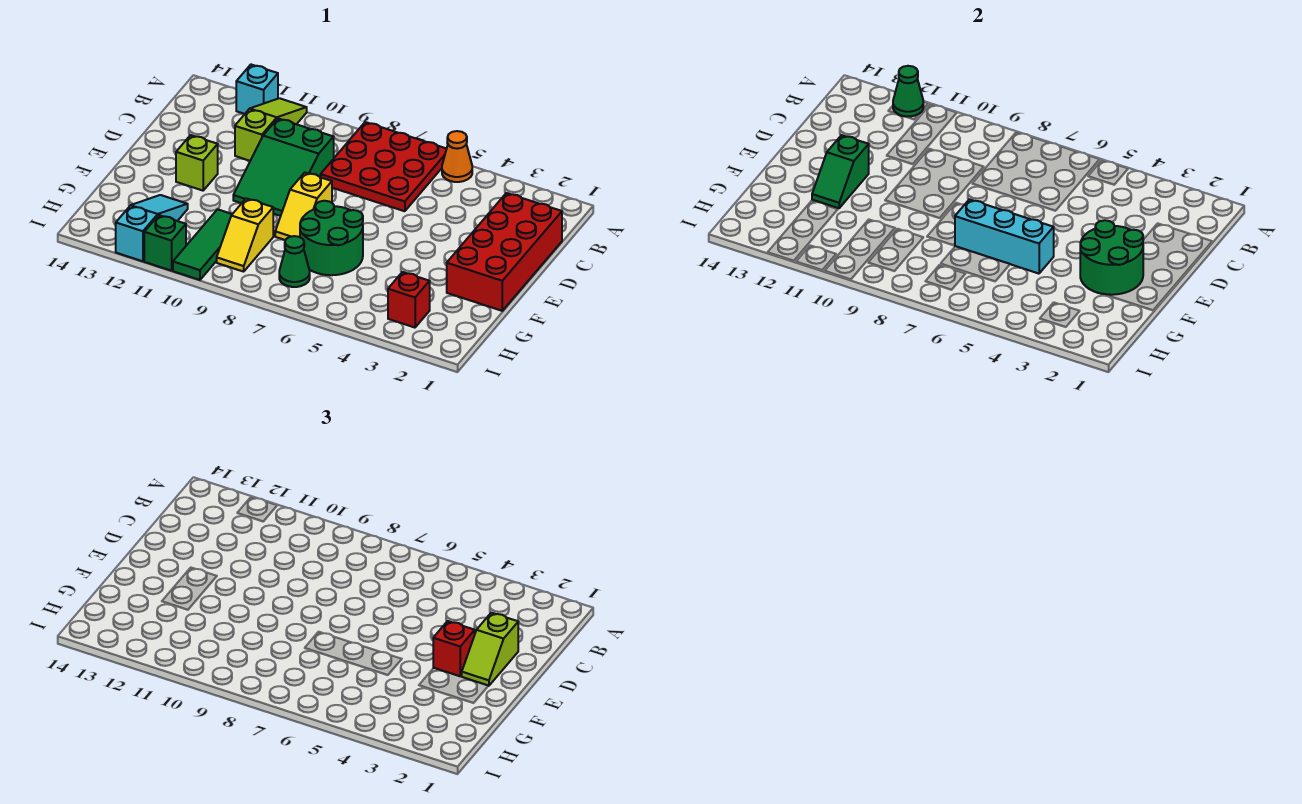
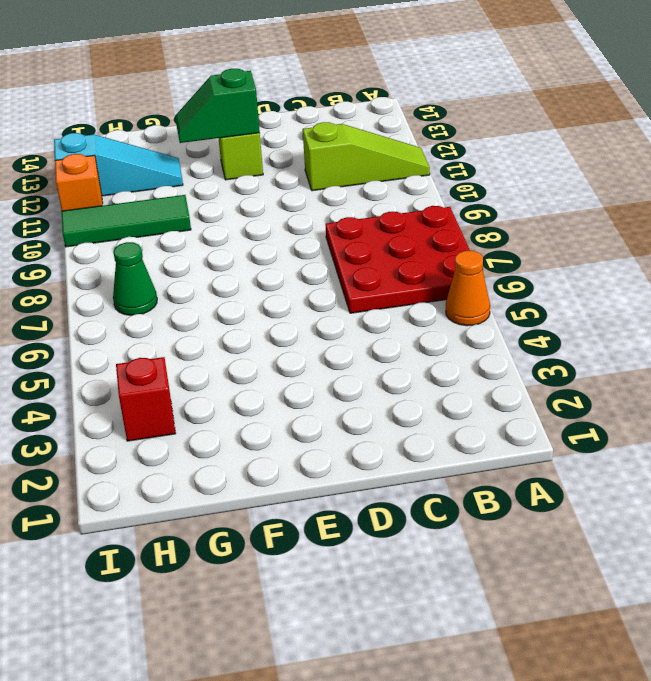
orange brick I11 level 1 -> green brick I11 level 1
none -> cyan brick A12 level 1
none -> red brick C1:F2 level 1
none -> green slope C9:E10 level 1 top C

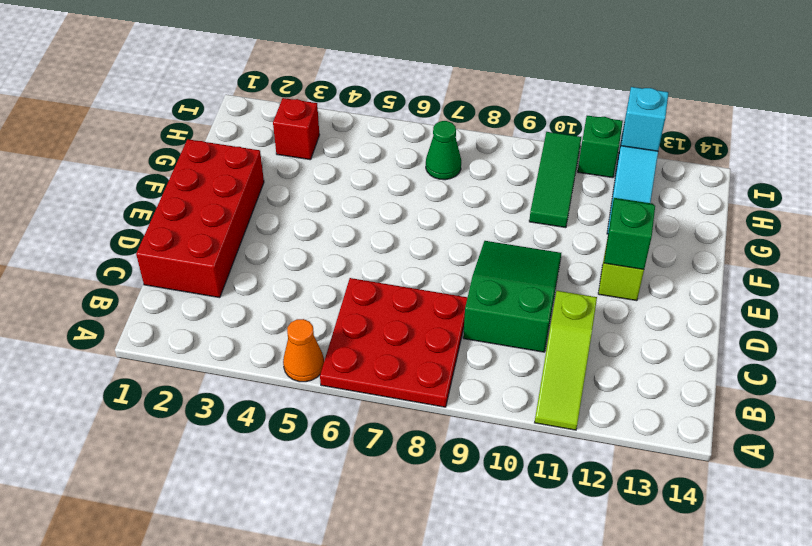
cyan brick I12 level 2 -> cyan brick A12 level 1
none -> yellow slope E8:F8 level 1 top E
none -> green round brick F6:G7 level 1
none -> yellow slope G9:H9 level 1 top G

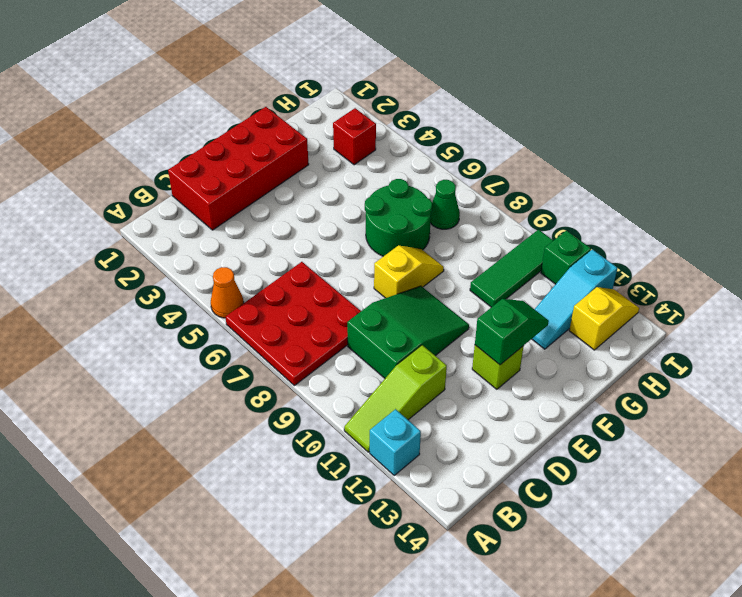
yellow slope H13:I13 level 1 top H -> yellow slope G9:H9 level 1 top G
none -> green cone A12 level 2
none -> green round brick E2:F3 level 2
none -> cyan brick F5:F7 level 2

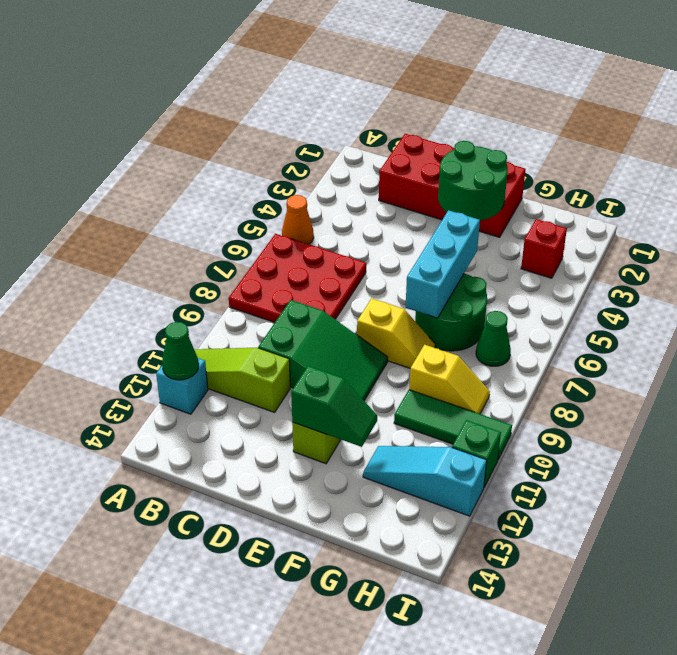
none -> lime slope D2:E2 level 3 top D
none -> red brick E3 level 3

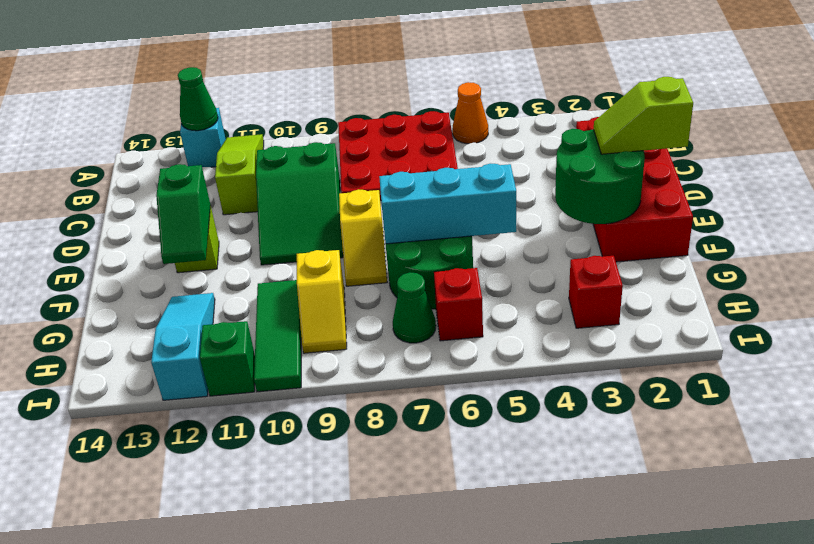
lime slope E1:E2 level 3 top 1 -> lime slope D2:E2 level 3 top D
red brick H6 level 1 -> red brick E3 level 3

